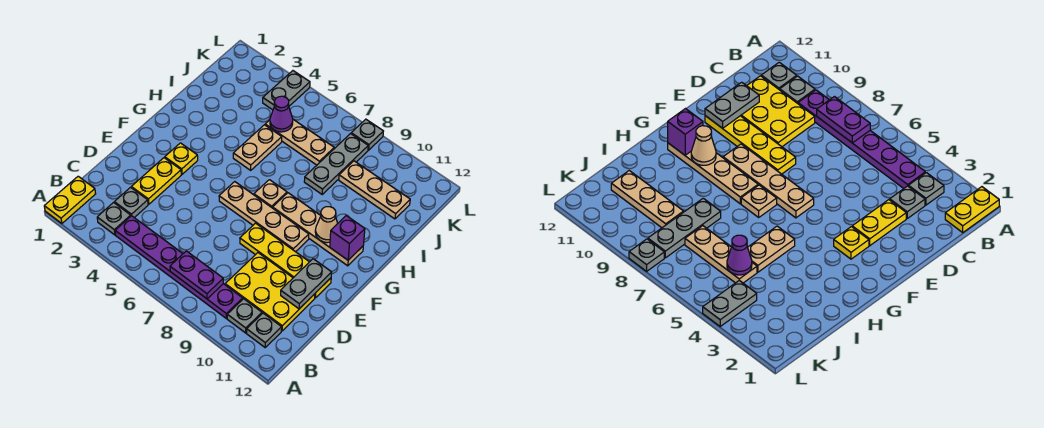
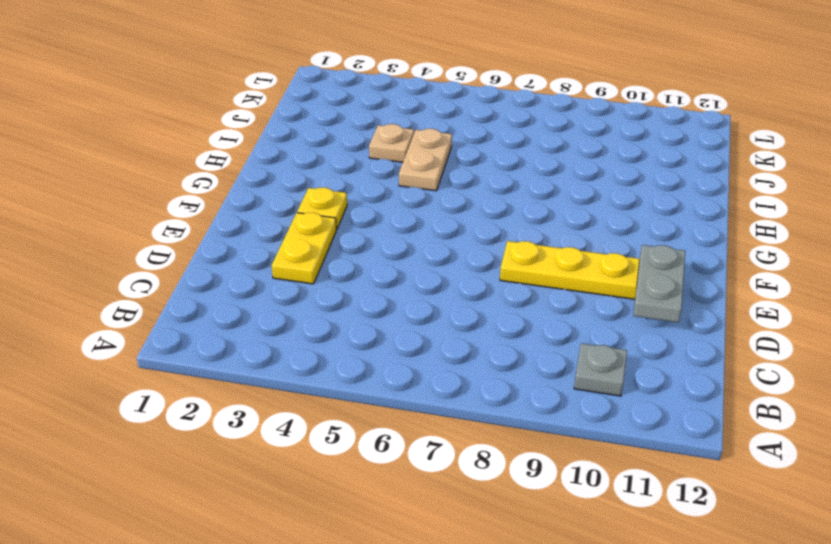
tan plate I4 level 1 -> tan plate G7 level 1
none -> yellow plate A1:B1 level 1
none -> grey plate B3 level 1
none -> purple plate B4:B9 level 1

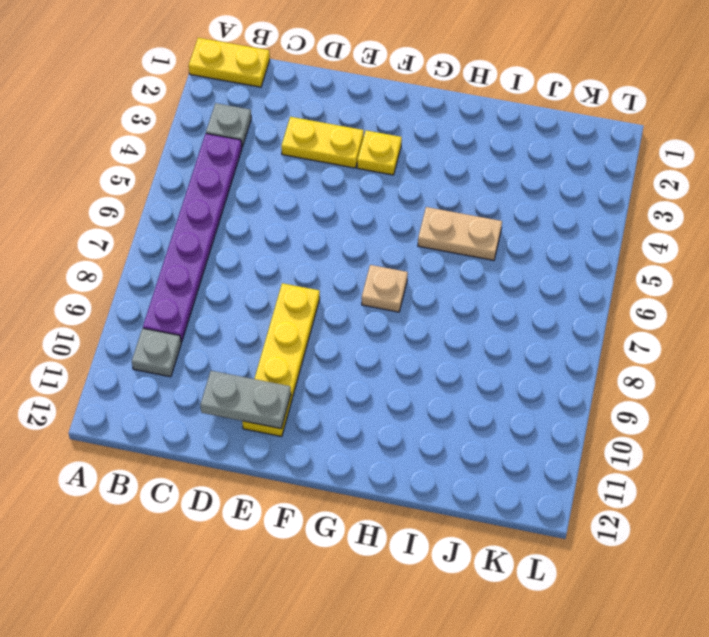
none -> grey plate B11 level 1
none -> grey plate C3 level 1
none -> yellow plate C9:D11 level 1

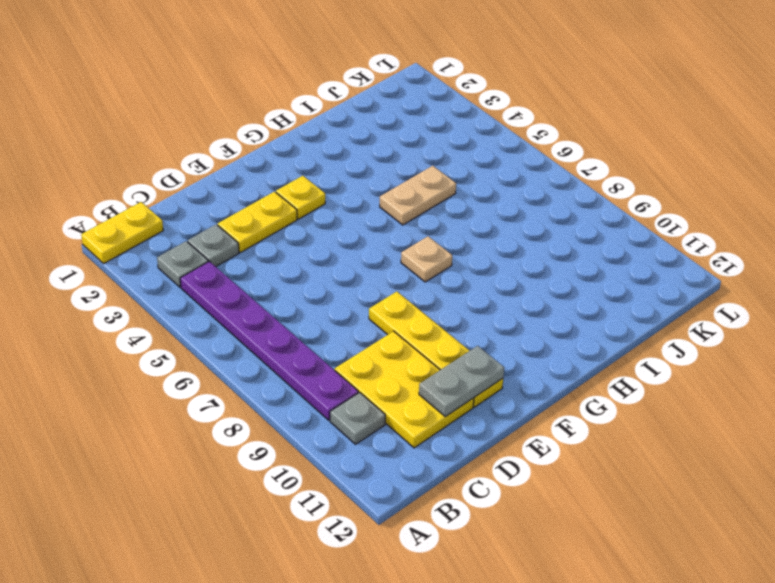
none -> grey plate B11 level 1
none -> tan plate F6:F9 level 1
none -> tan plate G8:G11 level 1

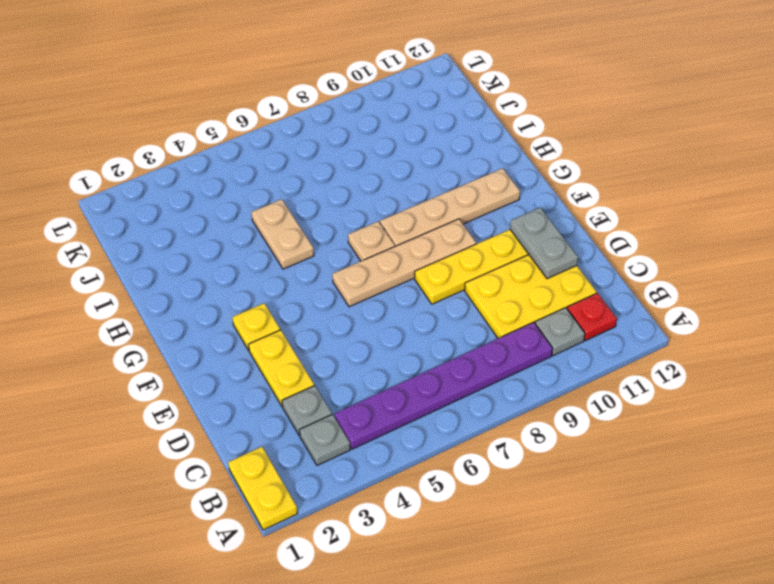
red plate B11 level 1 -> grey plate B11 level 1
none -> grey plate I8:K8 level 1
none -> tan plate J5:J7 level 1
none -> tan plate J9:J11 level 1

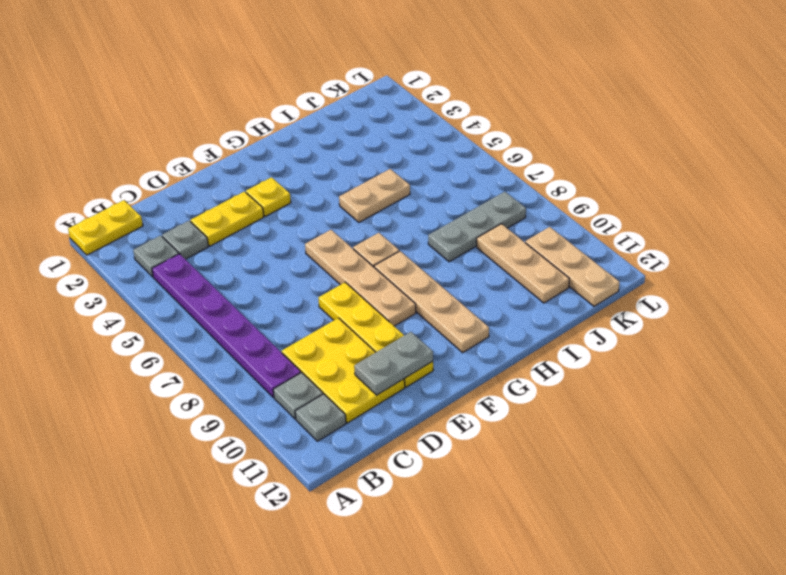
tan plate K10:K12 level 1 -> tan plate J5:J7 level 1
none -> grey plate K4:L4 level 1
none -> grey plate L8 level 1
none -> purple plate B7:B8 level 2

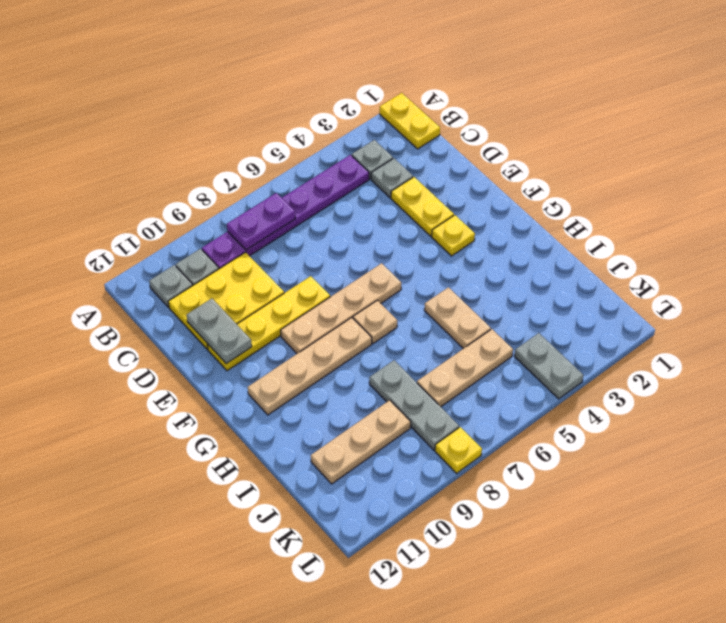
yellow plate L8 level 1 -> grey plate L8 level 1
none -> tan cone G10 level 2
none -> purple brick G11 level 2
none -> purple cone J5 level 2

